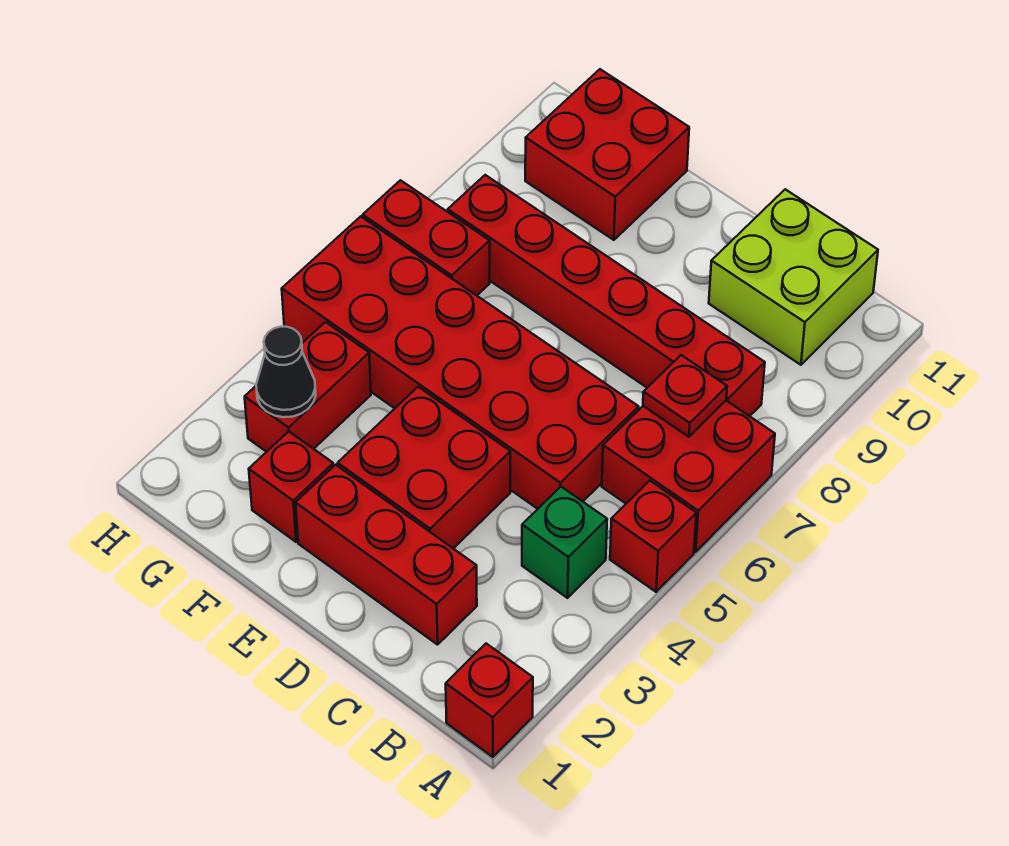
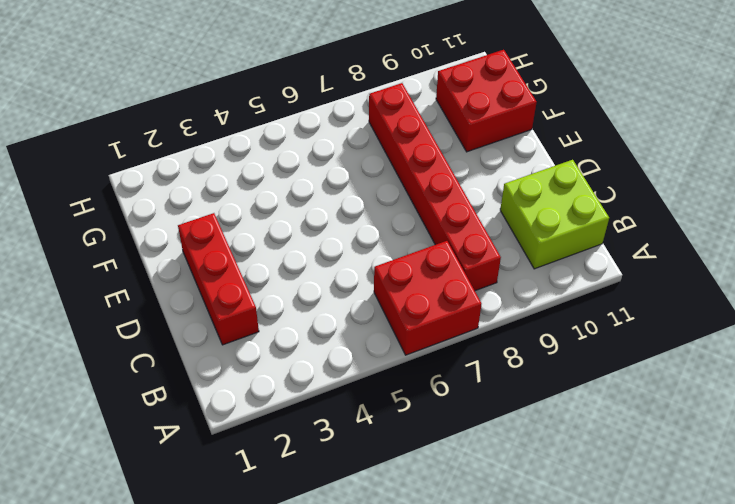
none -> red brick A1 level 1
none -> red brick A5 level 1
none -> green brick B4 level 1

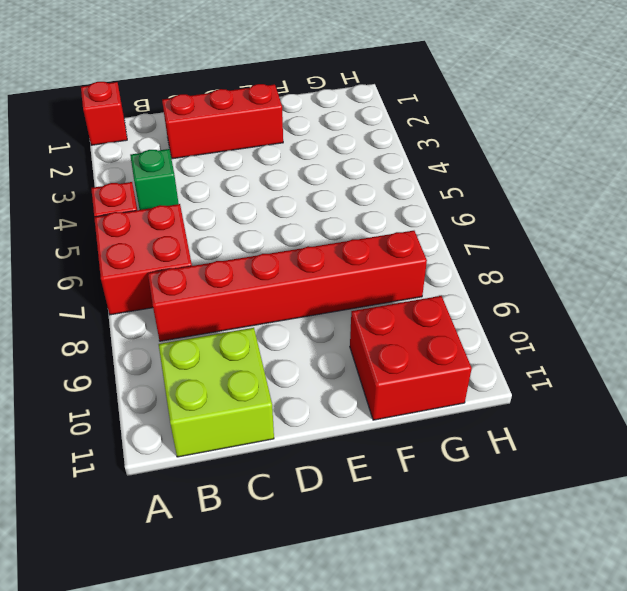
none -> red brick C5:H6 level 1
none -> red brick D3:E4 level 1
none -> red brick F2 level 1

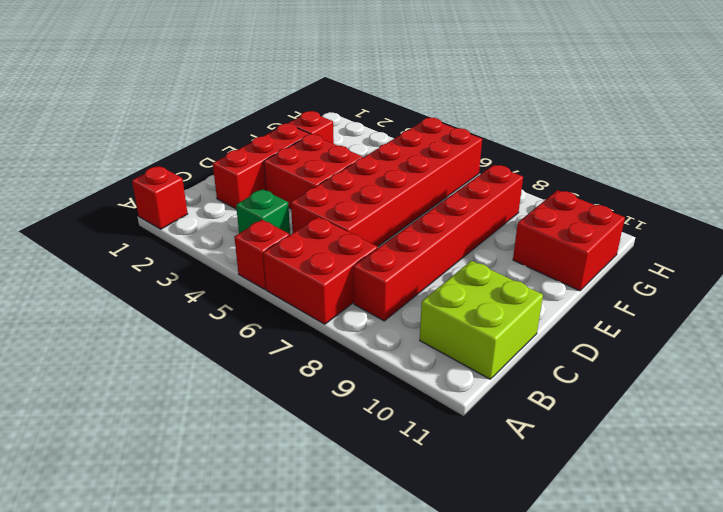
none -> red brick G3:G4 level 1
none -> red brick G7:H7 level 1
none -> red plate B7 level 2

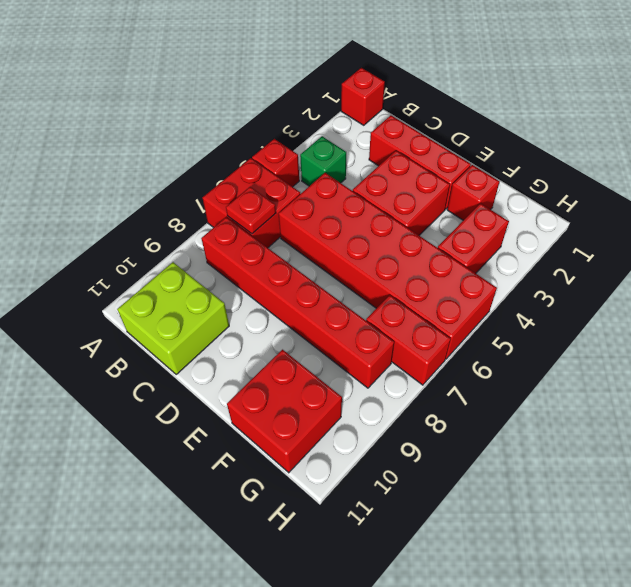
none -> black cone G3 level 2

